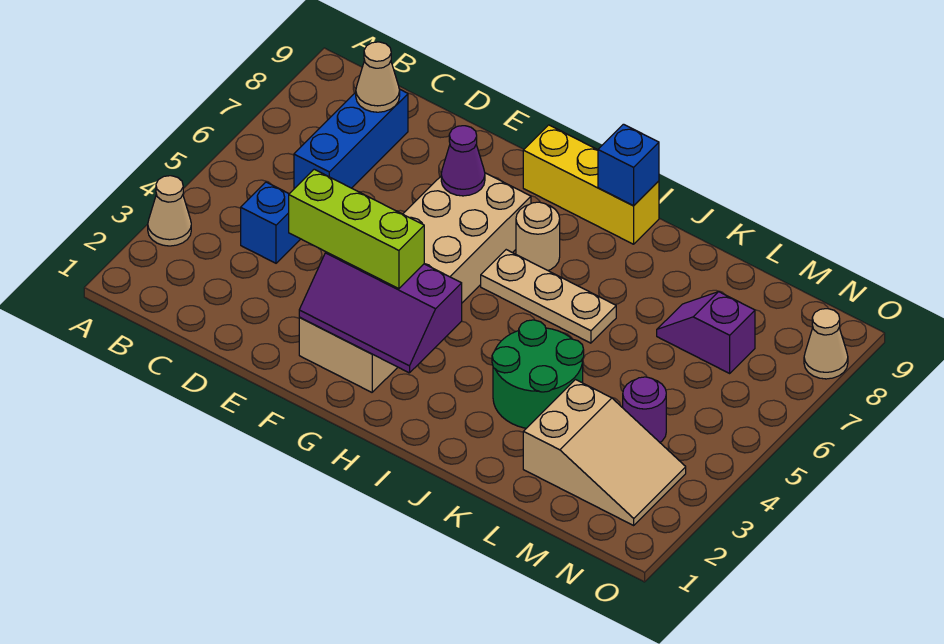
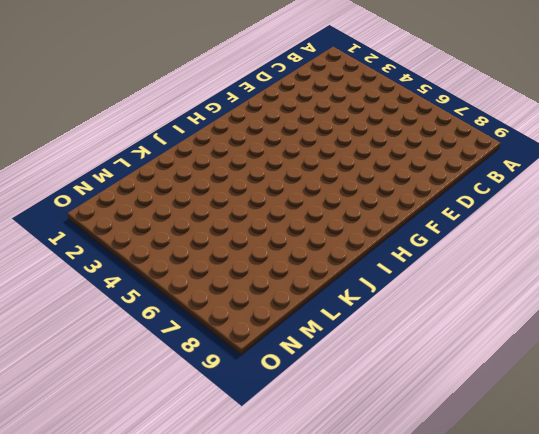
none -> tan cone A3 level 1
none -> blue brick C4 level 1
none -> blue brick C6:C8 level 1

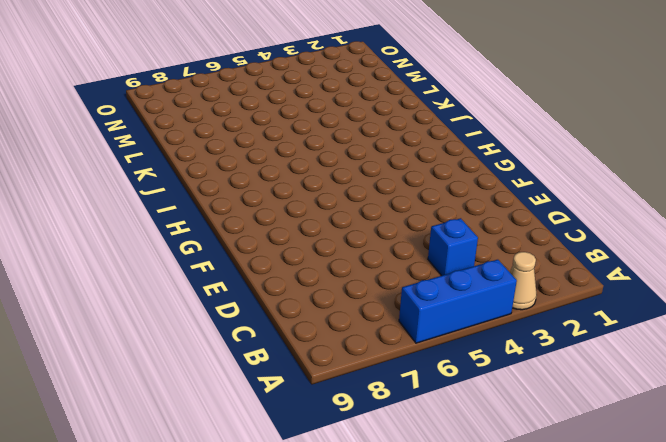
blue brick A4:A6 level 1 -> blue brick C6:C8 level 1
none -> tan brick F2:G7 level 1
none -> yellow brick G9:I9 level 1
none -> tan plate H6:J6 level 1

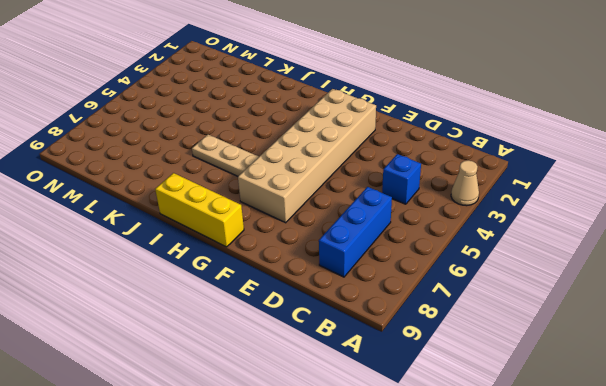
none -> tan round brick H7 level 1
none -> green round brick J3:K4 level 1
none -> tan slope L2:N3 level 1 top L

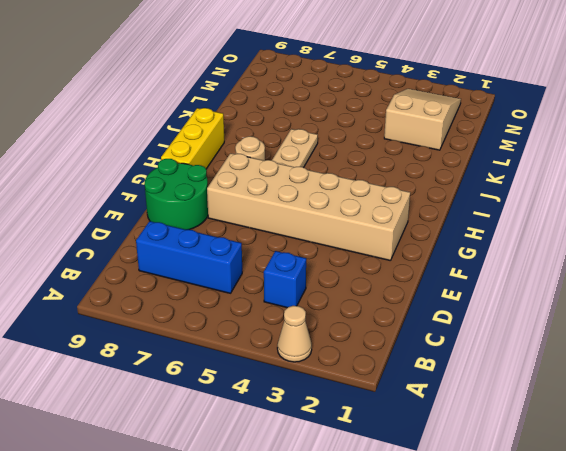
green round brick E8:F9 level 1 -> green round brick J3:K4 level 1
none -> purple slope L7:M7 level 1 top M
none -> purple round brick M4 level 1
none -> tan cone O8 level 1

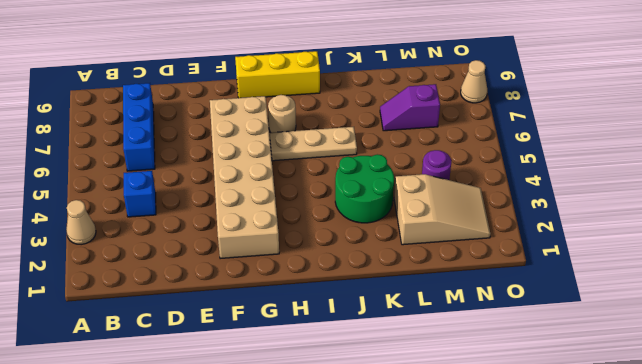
none -> tan cone C8 level 2
none -> purple slope F2:H3 level 2 top 3
none -> purple cone F7 level 2

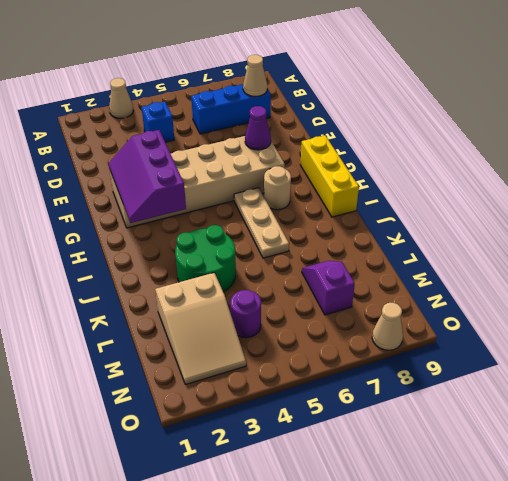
none -> blue brick I9 level 2
none -> lime brick E3:G3 level 3

